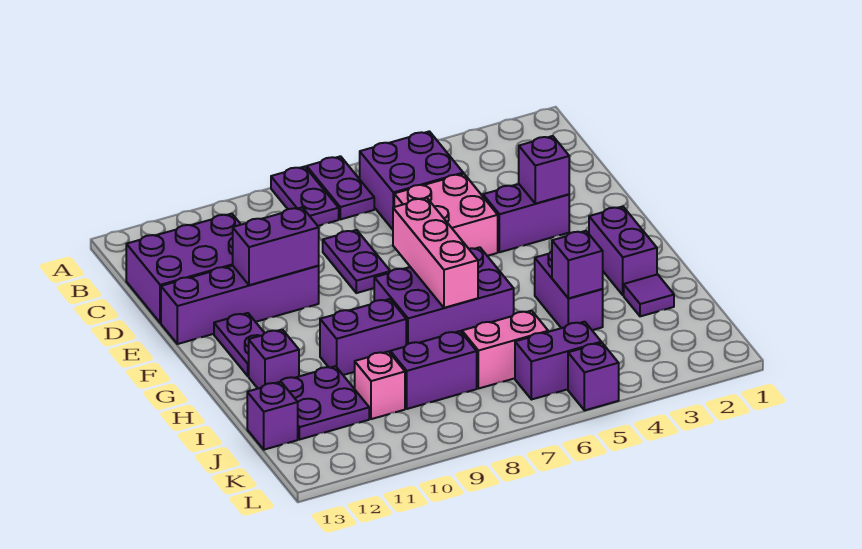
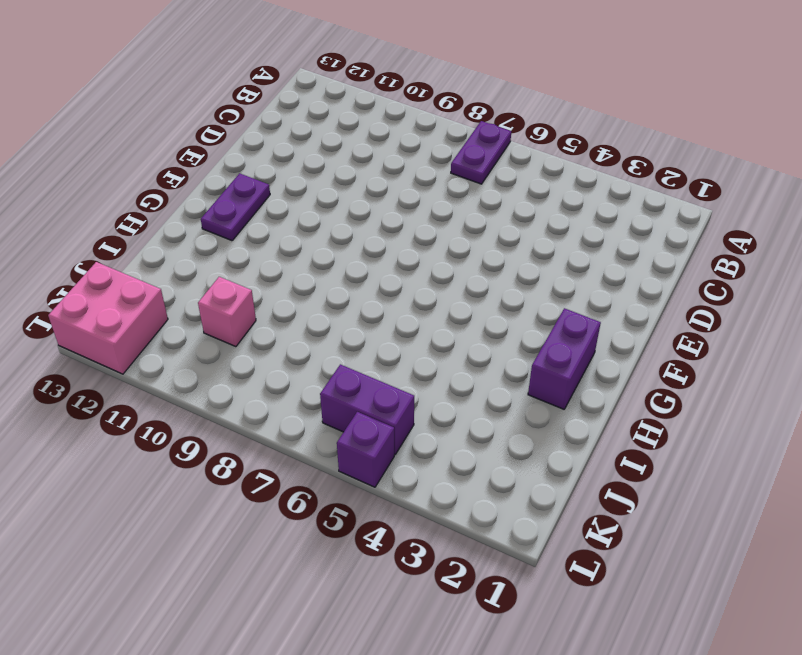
pink brick K12:L13 level 1 -> pink brick D5:E6 level 1
none -> purple plate A8:B8 level 1
none -> purple brick B5:C6 level 1
none -> purple brick C11:D13 level 1

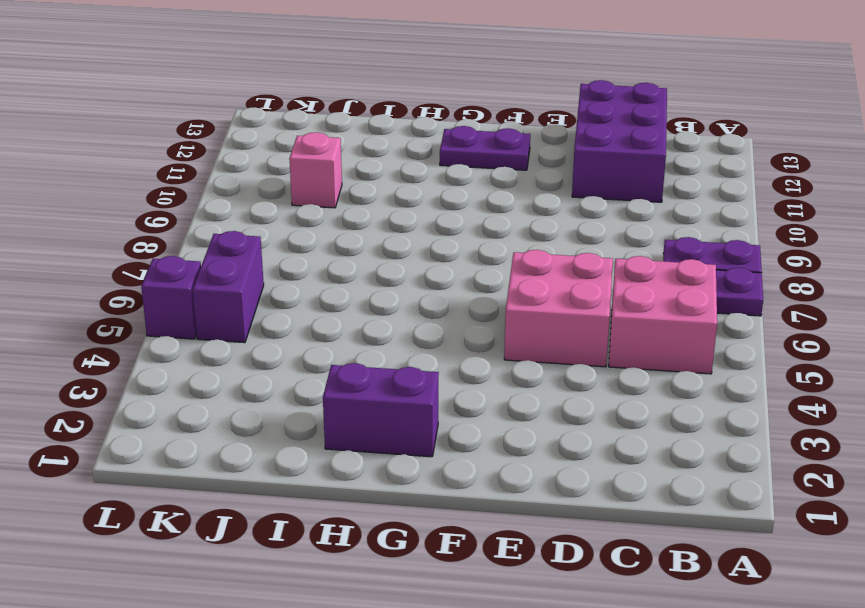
pink brick B5:C6 level 1 -> purple brick B5:C6 level 1
none -> purple plate D8:E8 level 1
none -> purple brick E3:E4 level 1
none -> purple brick E10:E13 level 1

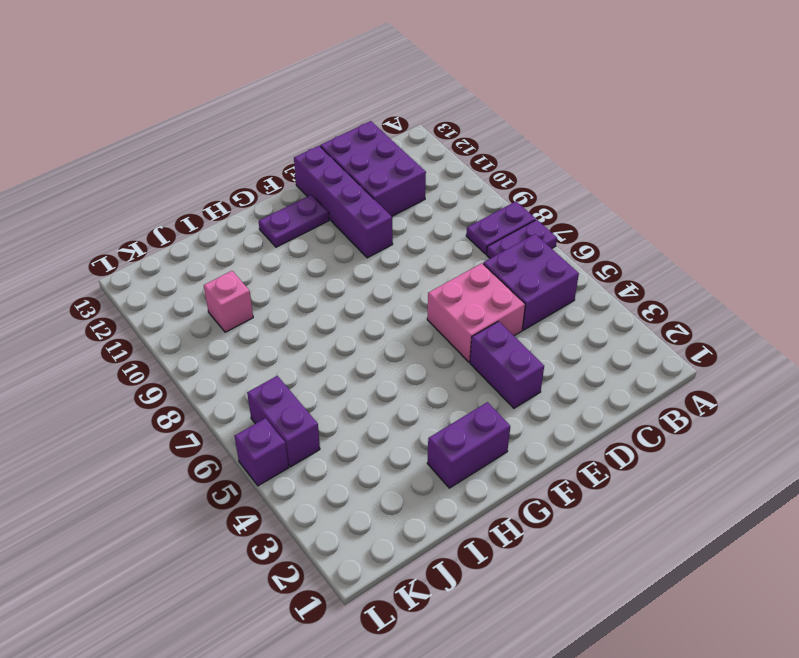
none -> purple plate D8:E8 level 1
none -> purple brick G6:H8 level 1
none -> purple brick H4:I4 level 1

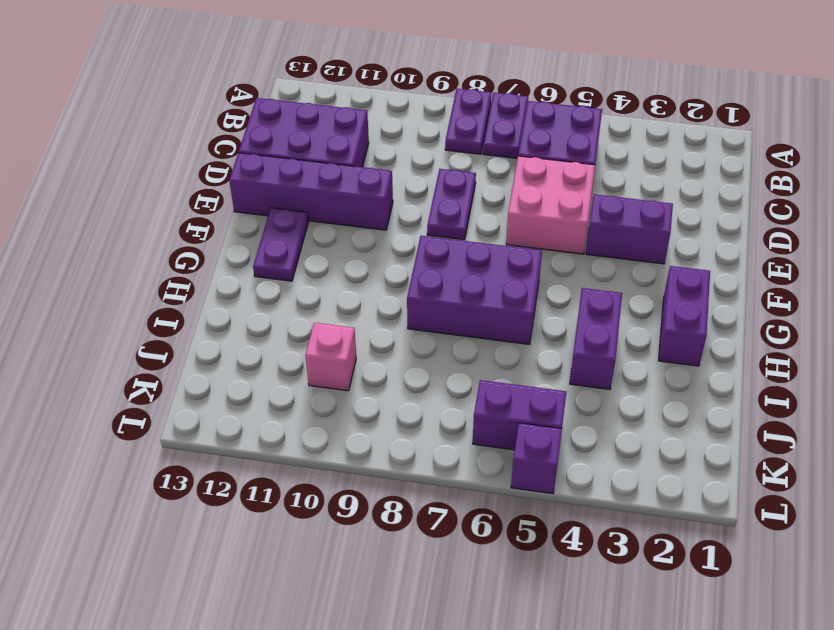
none -> purple brick H9:H10 level 1
none -> purple brick H12 level 1
none -> purple tile I2 level 1

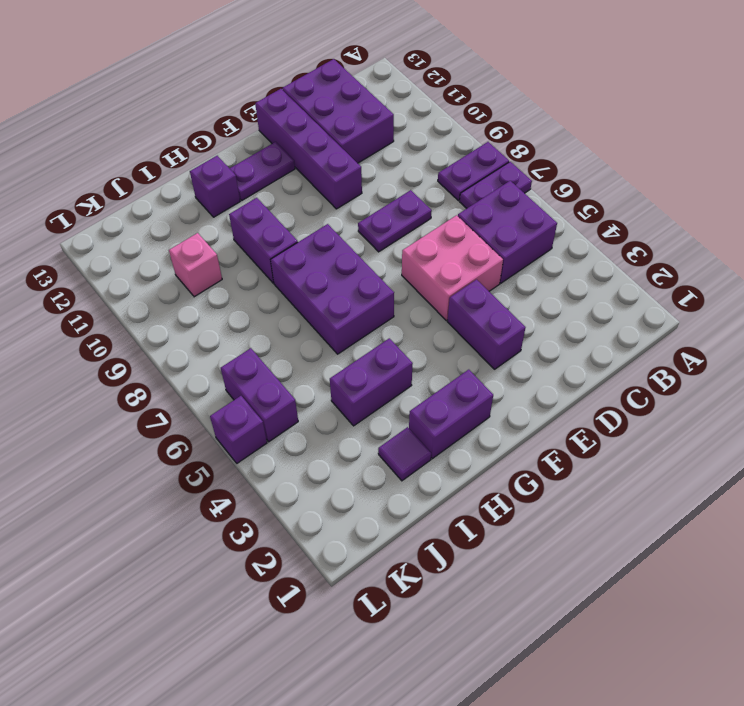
none -> purple plate I11:J12 level 1
none -> pink brick J6:J7 level 1
none -> purple brick J8:J9 level 1

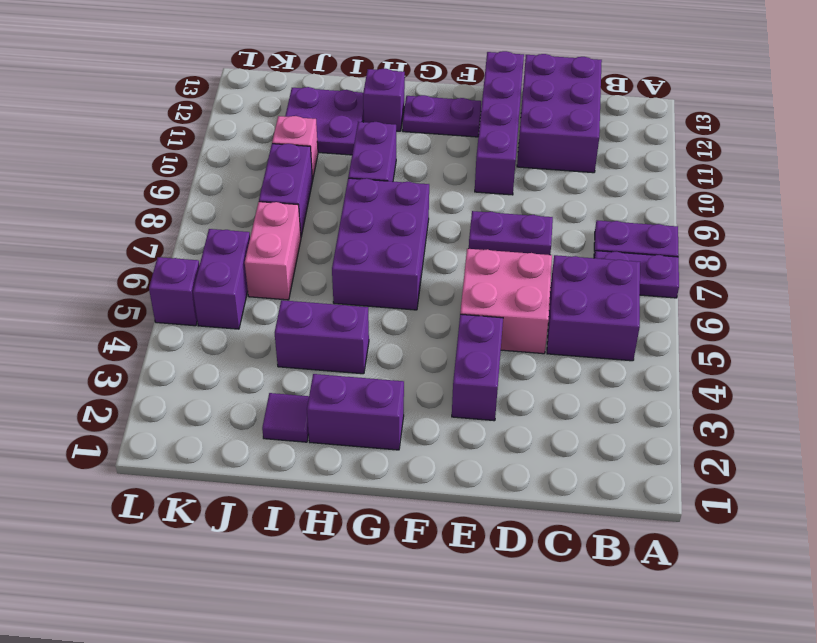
none -> purple brick J13 level 1
none -> purple brick E3 level 2
none -> purple brick E10:E11 level 2

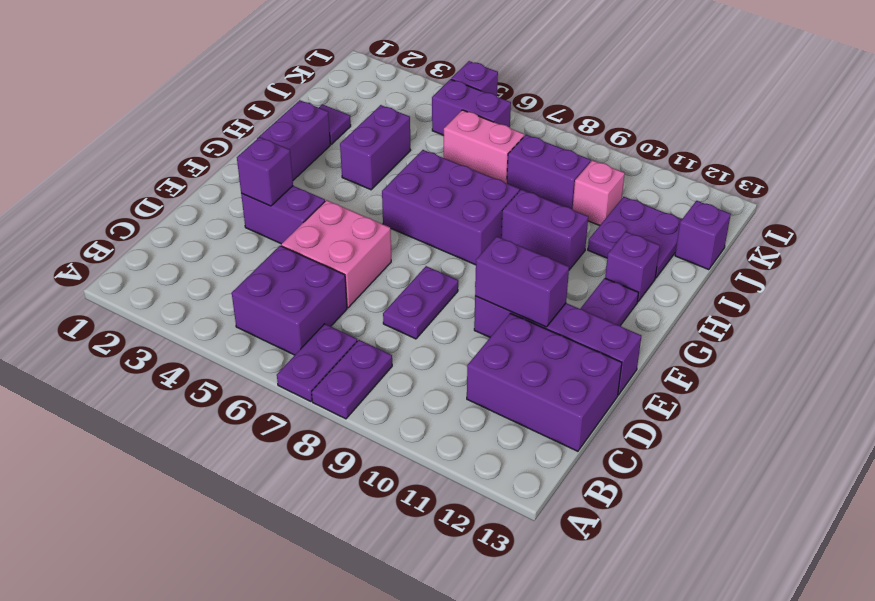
none -> pink brick F7:H7 level 2
none -> purple brick I4 level 2

